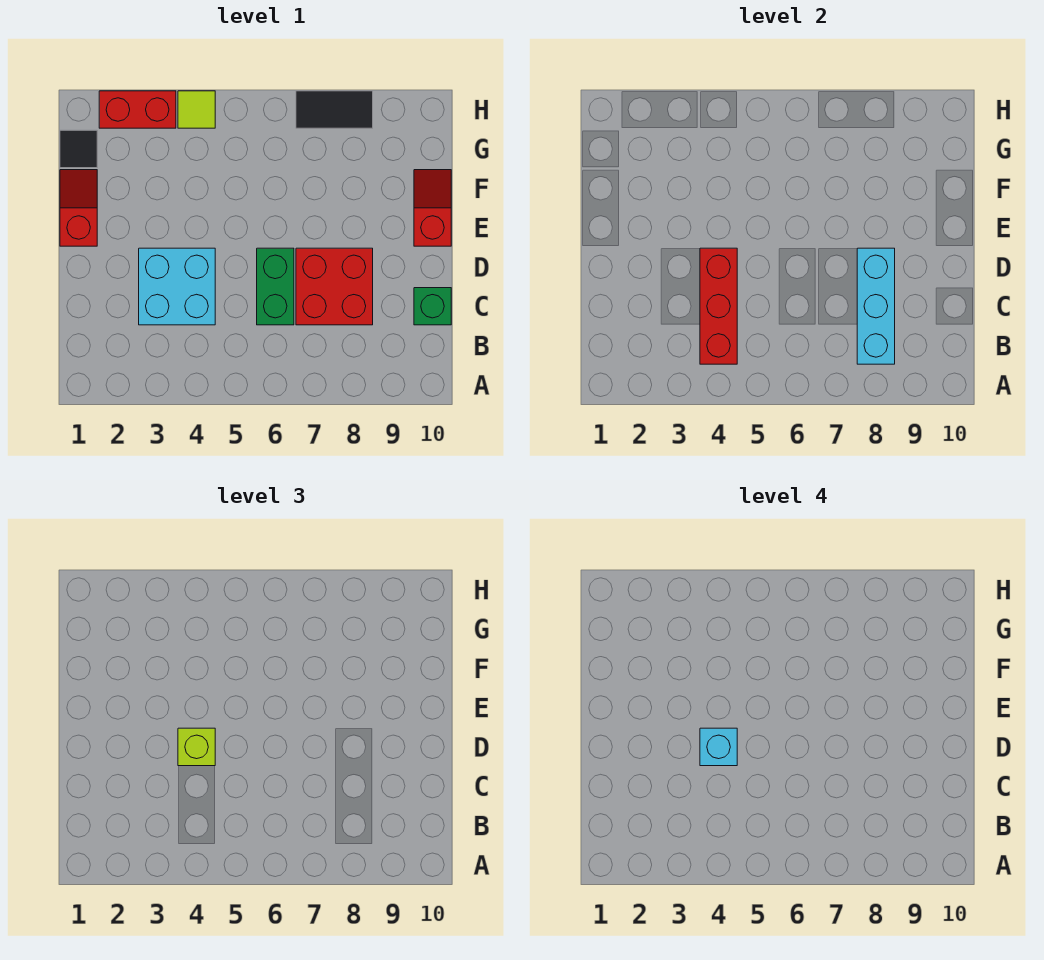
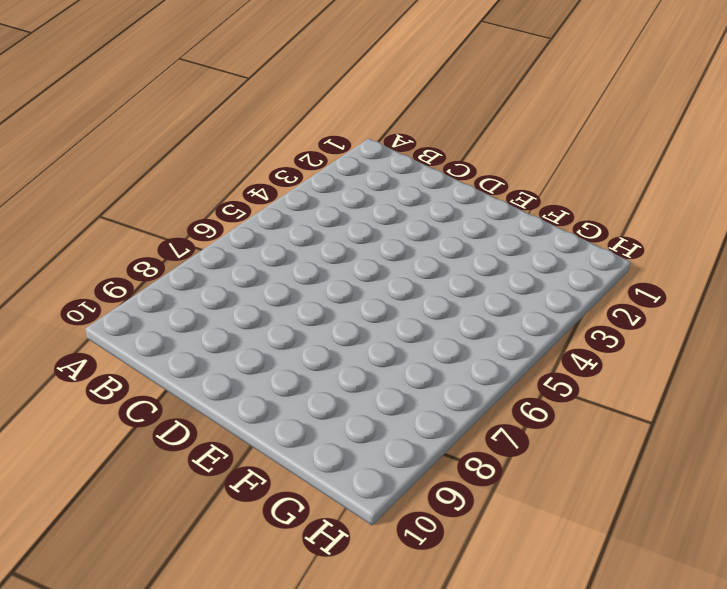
none -> cyan brick C3:D4 level 1
none -> green brick C6:D6 level 1
none -> red brick C7:D8 level 1

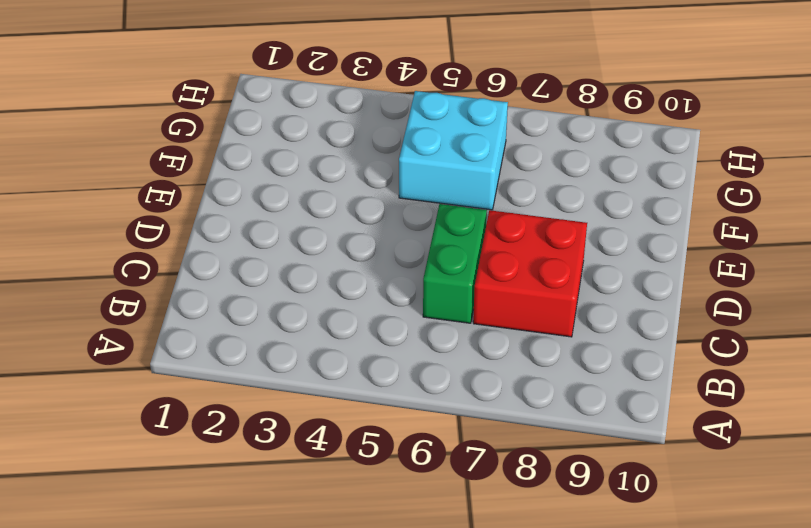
cyan brick F5:G6 level 1 -> cyan brick C3:D4 level 1
none -> green brick C10 level 1
none -> red slope E1:F1 level 1 top E
none -> red slope E10:F10 level 1 top E

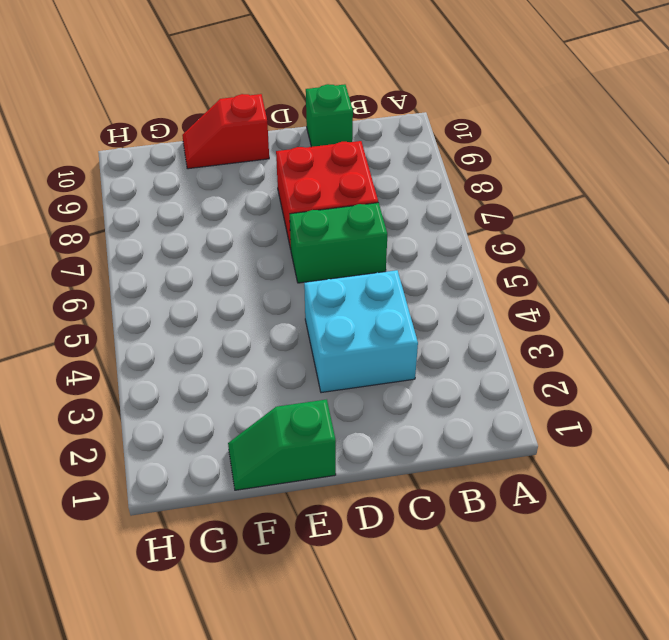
green slope E1:F1 level 1 top E -> red slope E1:F1 level 1 top E
none -> black tile G1 level 1
none -> red brick H2:H3 level 1
none -> lime tile H4 level 1

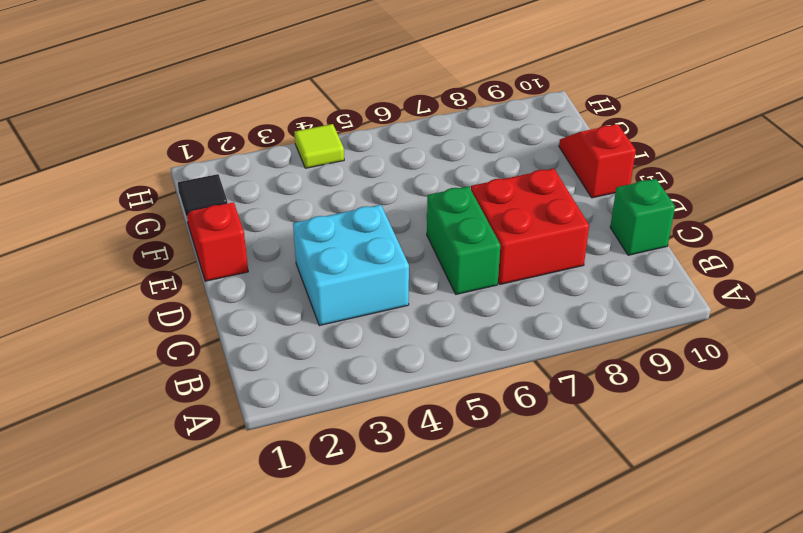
none -> red brick H2:H3 level 1
none -> black tile H7:H8 level 1
none -> red brick B4:D4 level 2

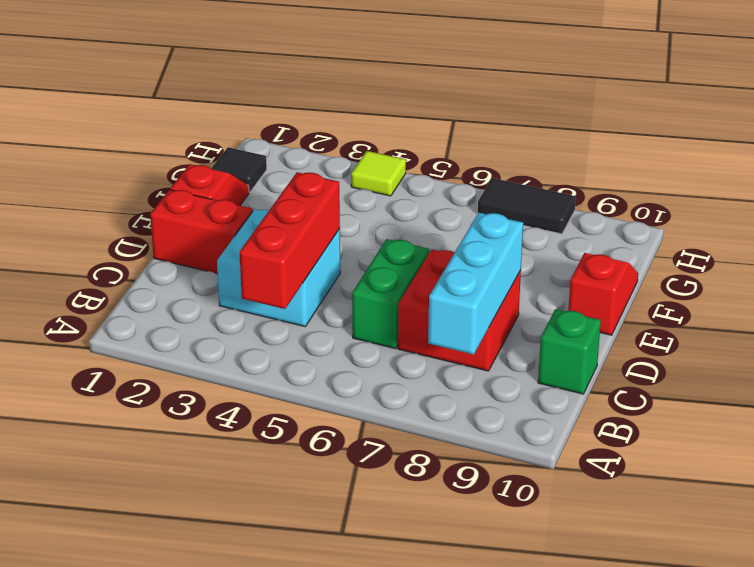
red brick D1:D2 level 1 -> red brick H2:H3 level 1
none -> lime brick D4 level 3
none -> cyan brick D4 level 4

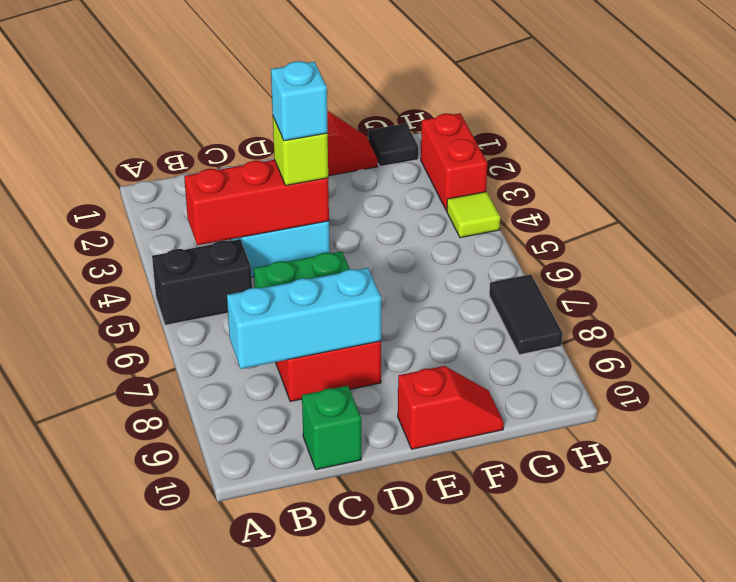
black brick A5:B5 level 1 -> none

